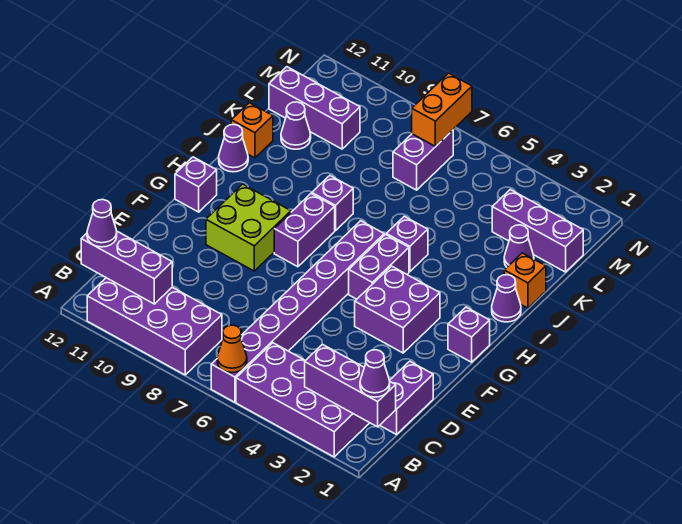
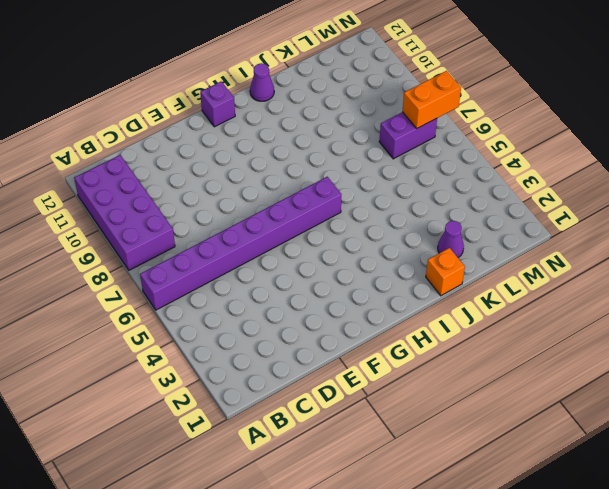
none -> purple brick A2:B5 level 1
none -> purple brick C1:D1 level 1
none -> purple brick F3:G4 level 1

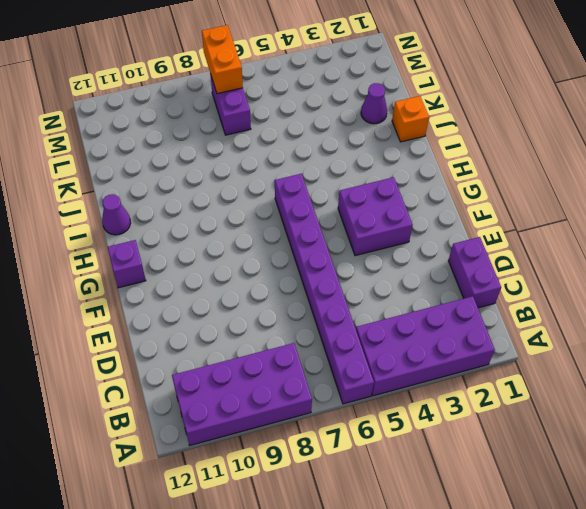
none -> lime brick F9:G10 level 1
none -> purple brick G1 level 1
none -> purple brick G5:H5 level 1

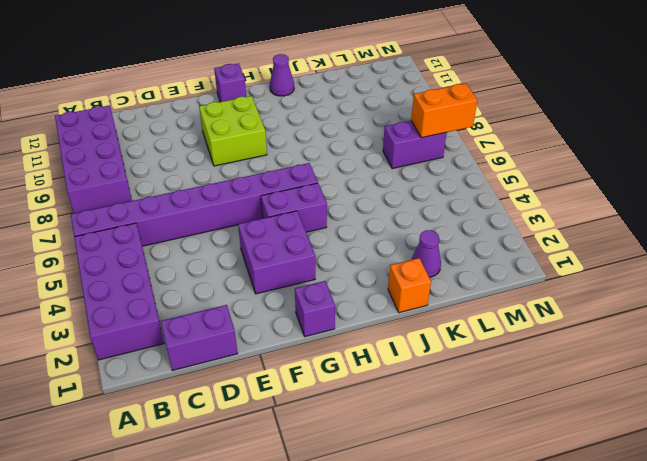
none -> purple brick G8:H8 level 1
none -> purple cone I1 level 1
none -> purple brick I5 level 1

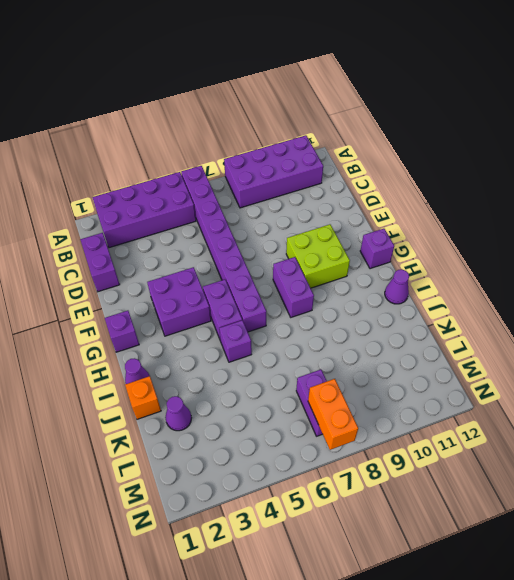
none -> purple brick I8 level 1
none -> orange brick J12 level 1
none -> purple cone K11 level 1

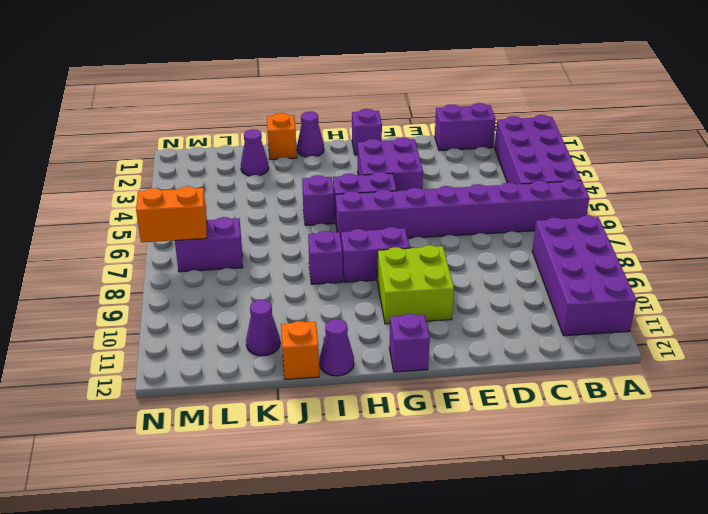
none -> purple brick L1:L3 level 1
none -> purple brick L10:L12 level 1
none -> orange cone A6 level 2

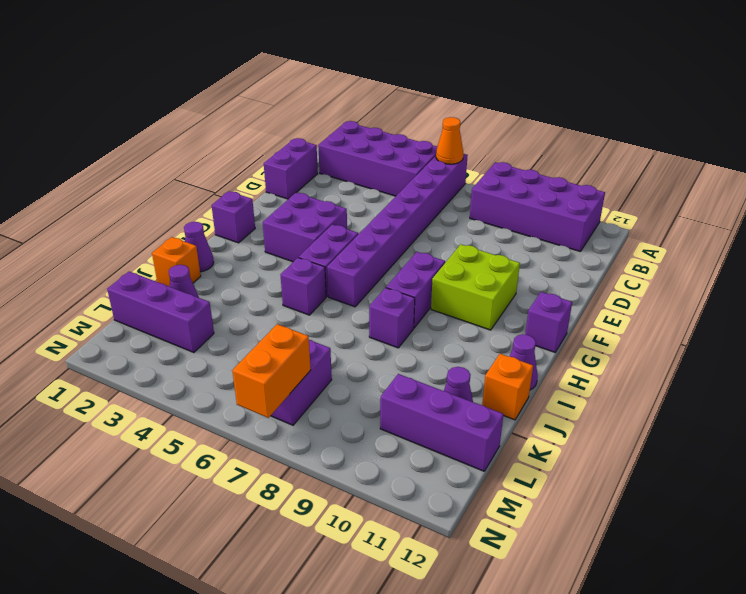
none -> purple brick B1:B3 level 2
none -> purple brick B10:B12 level 2
none -> purple cone B1 level 3

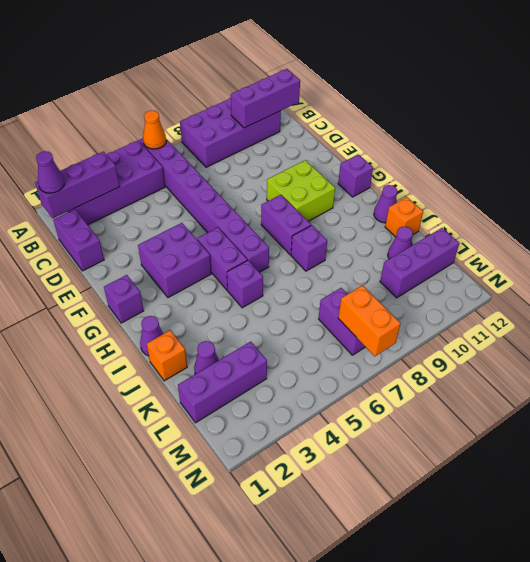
none -> purple cone B12 level 3

